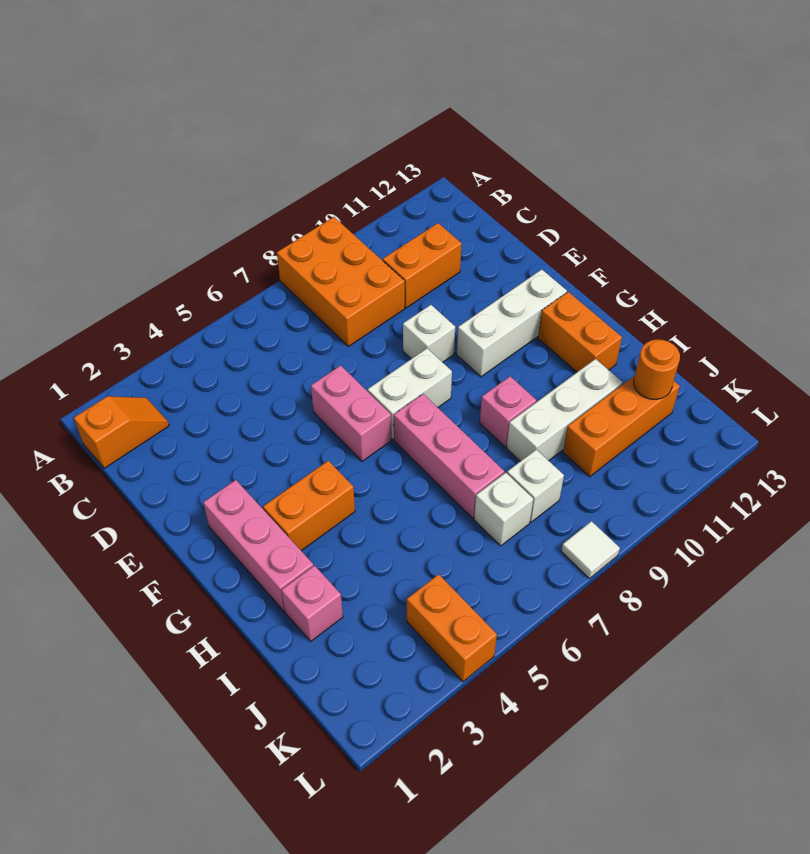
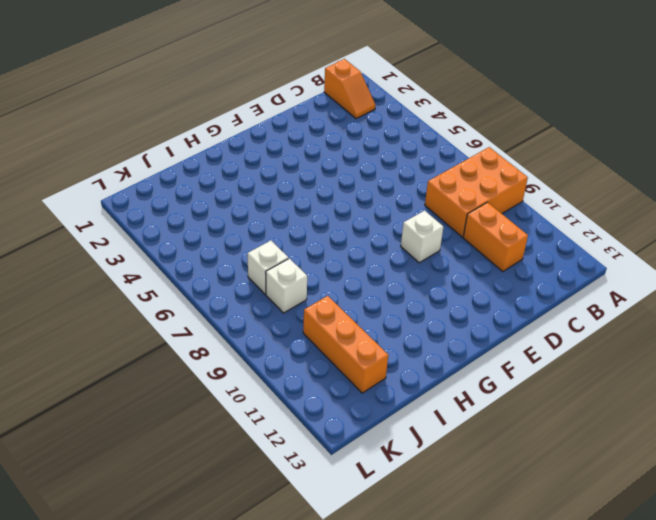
none -> pink brick E6:F6 level 1
none -> pink brick F2:H2 level 1
none -> white brick F7:F8 level 1

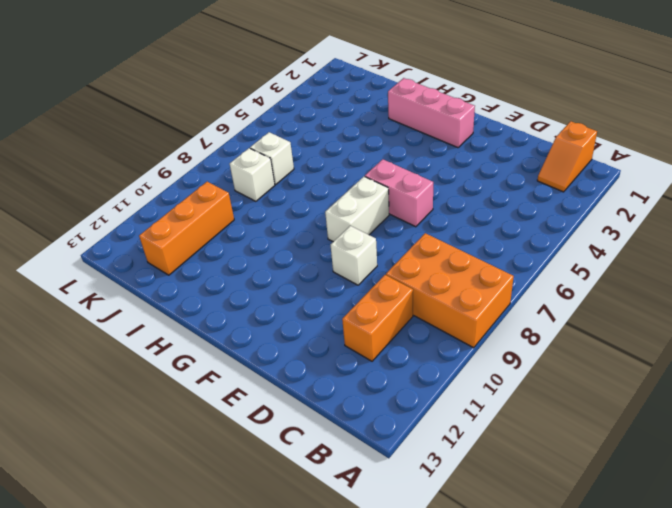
none -> white brick F10:F12 level 1
none -> orange brick G3:G4 level 1
none -> pink brick G7:I7 level 1

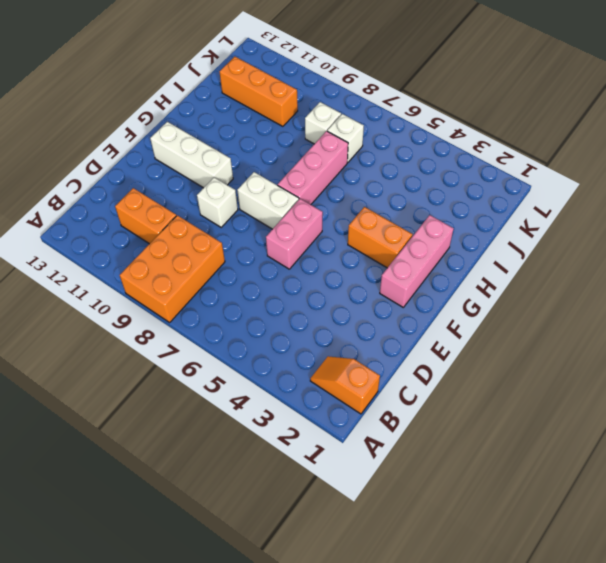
none -> orange brick G12:H12 level 1
none -> pink brick H9 level 1
none -> pink brick I2 level 1

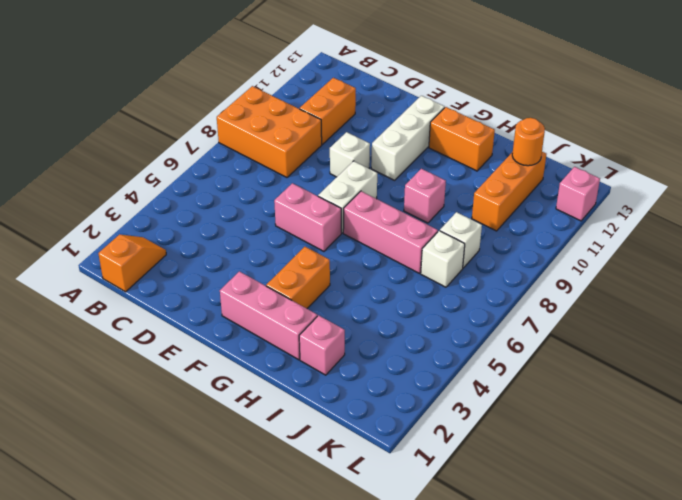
pink brick L12 level 1 -> none
none -> white brick I9:I11 level 1
none -> orange brick K4:L4 level 1
none -> white tile L8 level 1

